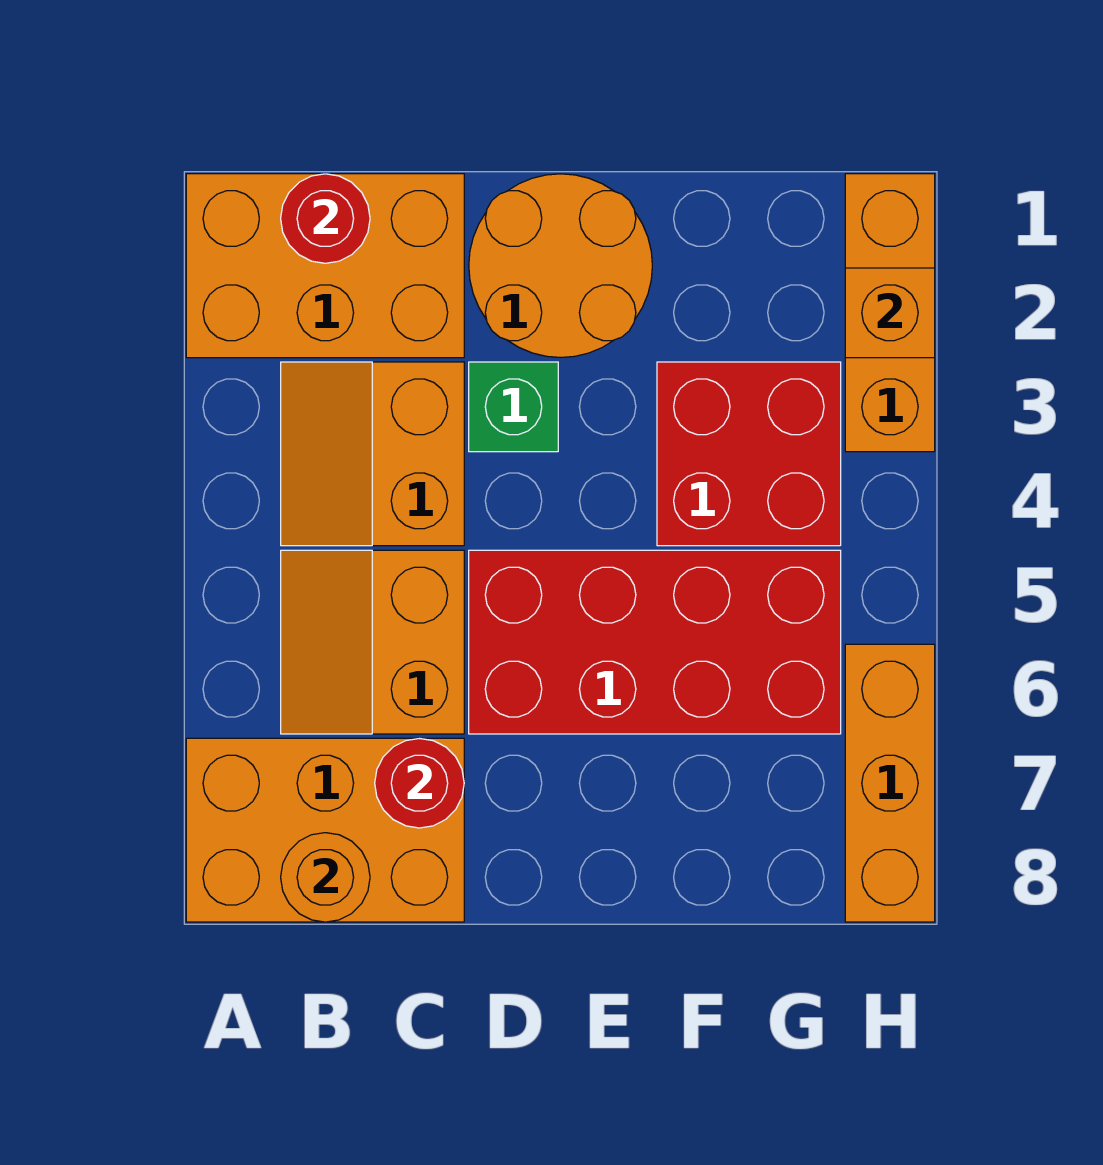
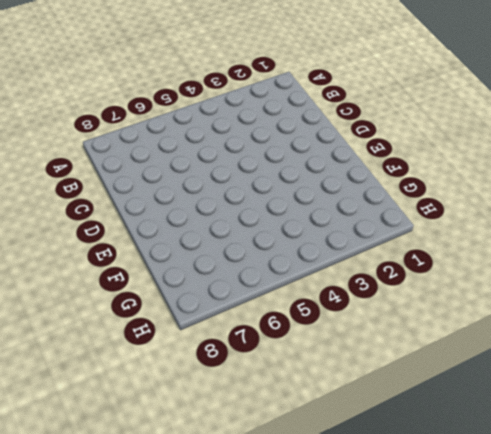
none -> orange brick A1:C2 level 1
none -> orange brick A7:C8 level 1
none -> orange slope B3:C4 level 1 top C

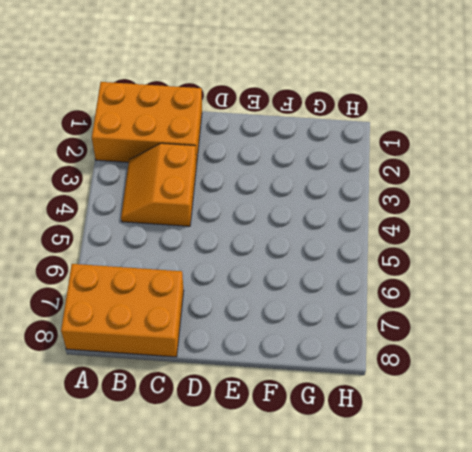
none -> orange slope B5:C6 level 1 top C
none -> orange round brick D1:E2 level 1
none -> green brick D3 level 1

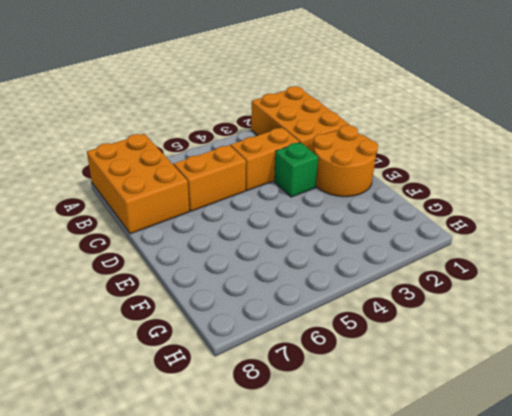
none -> red brick D5:G6 level 1
none -> red brick F3:G4 level 1
none -> orange brick H1:H3 level 1

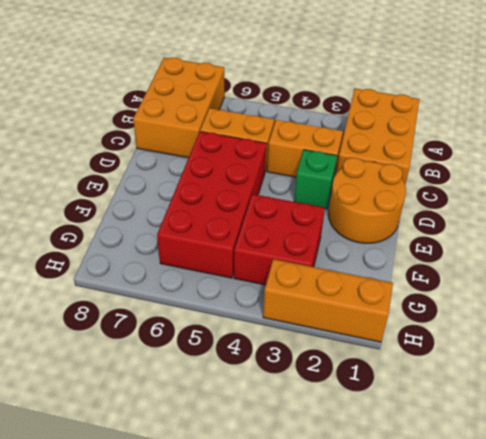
none -> orange brick H6:H8 level 1
none -> red round brick B1 level 2
none -> orange round brick B8 level 2

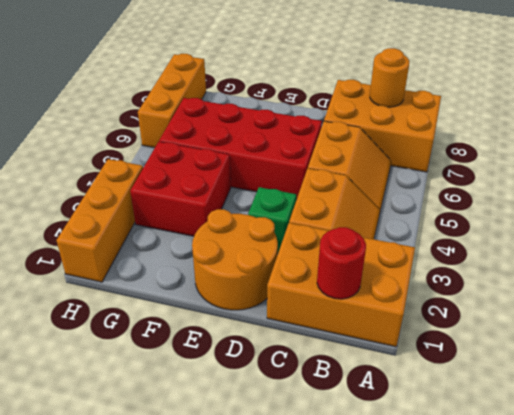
none -> red round brick C7 level 2
none -> orange brick H2 level 2

